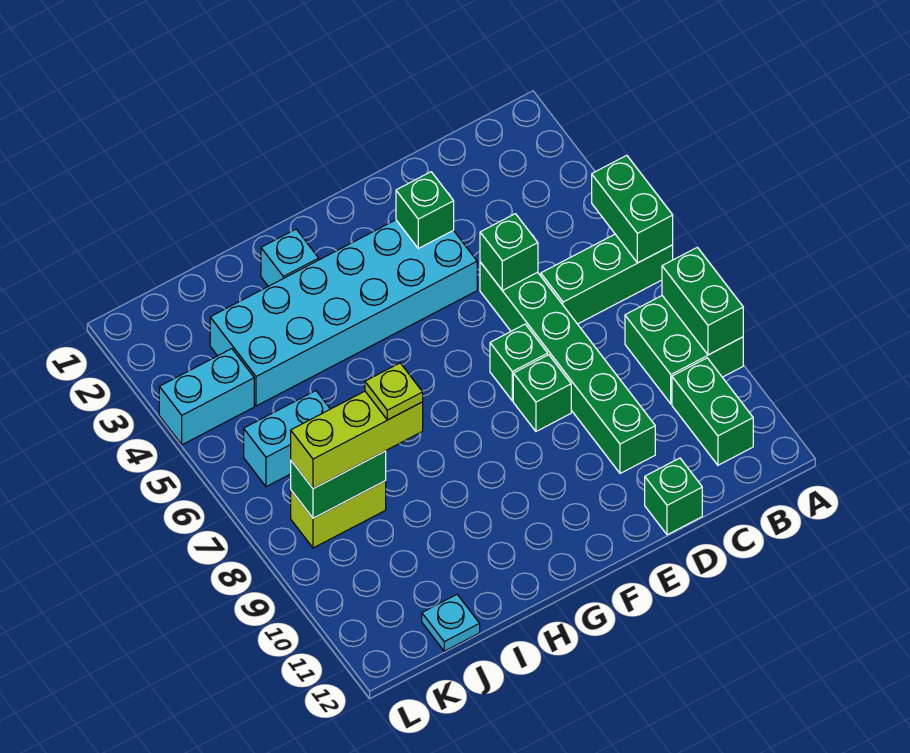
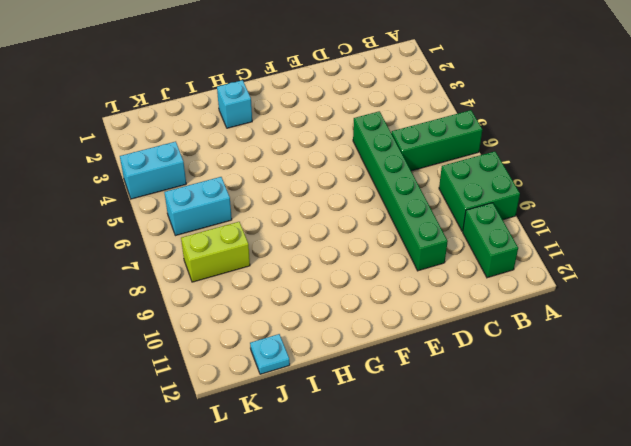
none -> green brick D12 level 1
none -> cyan brick E3:J4 level 1
none -> green brick E7 level 1

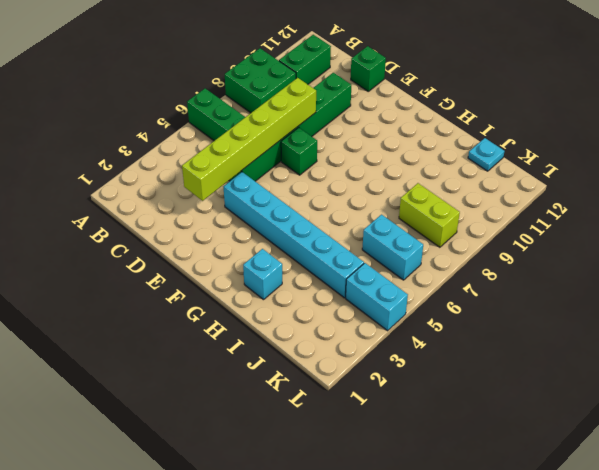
lime brick D3:D8 level 2 -> green brick D5 level 2
cyan brick E4:J4 level 1 -> cyan brick E3:J4 level 1
none -> green brick E8 level 1
none -> green brick A5:A6 level 2
none -> green brick A8:A9 level 2

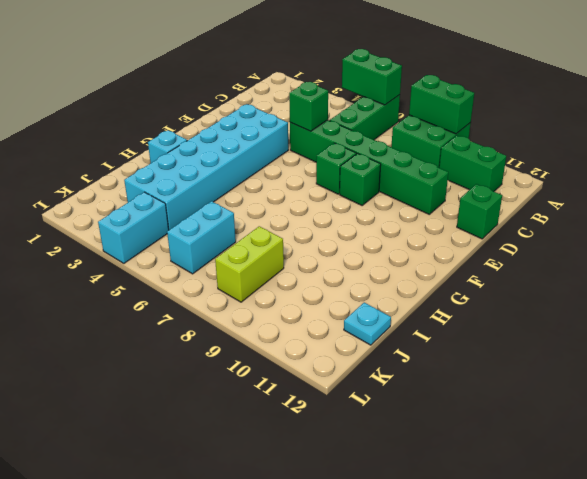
none -> green brick E3 level 2
none -> green brick J8:K8 level 2
none -> lime brick I8:K8 level 3

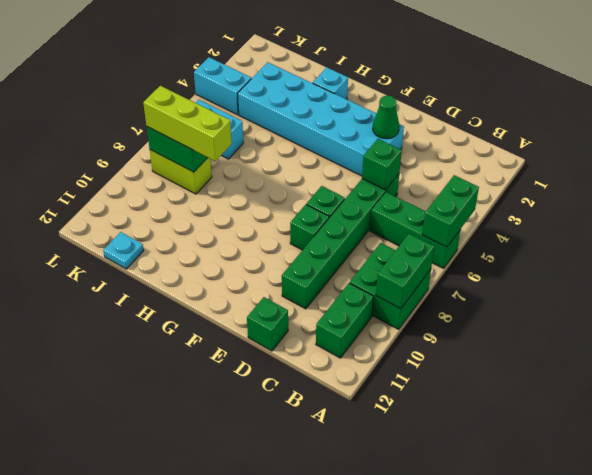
green cone E3 level 2 -> green brick E3 level 2
none -> lime plate I8 level 4

